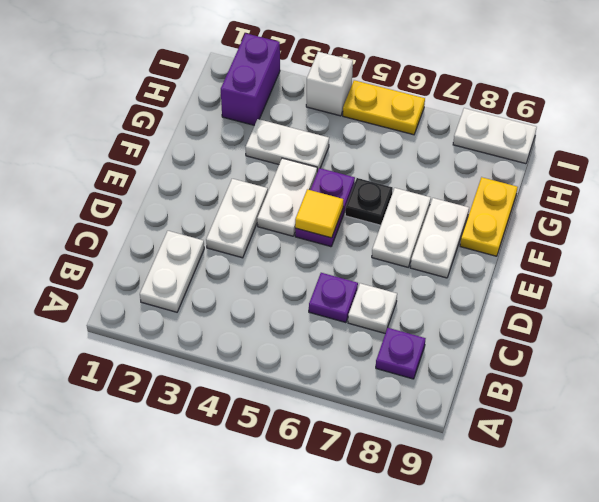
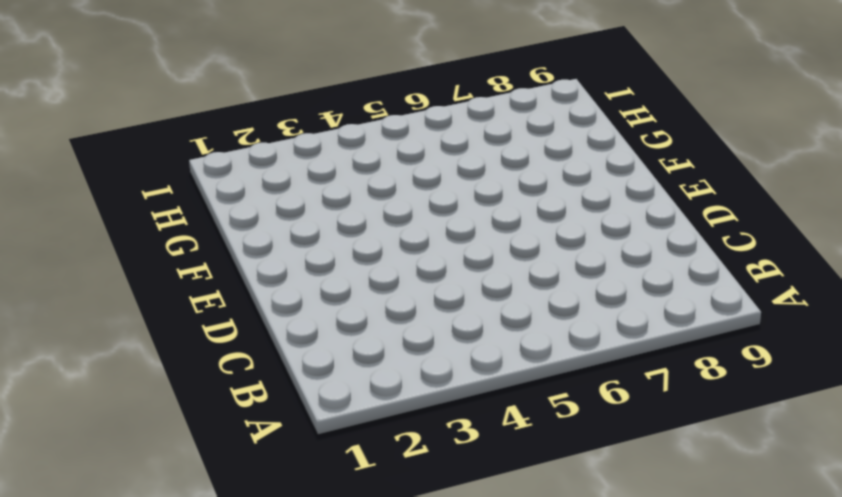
none -> white plate B2:C2 level 1
none -> purple plate B8 level 1
none -> purple plate C6 level 1

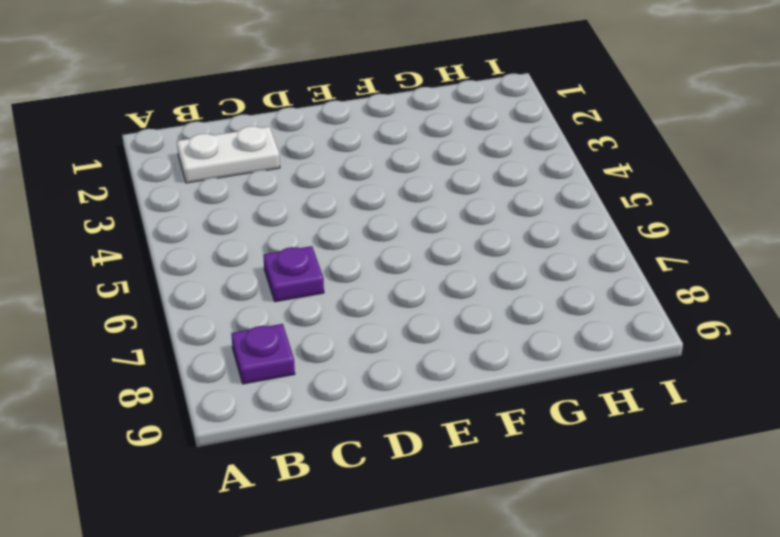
none -> white plate C7 level 1
none -> white plate D3:E3 level 1
none -> white plate E4:F4 level 1

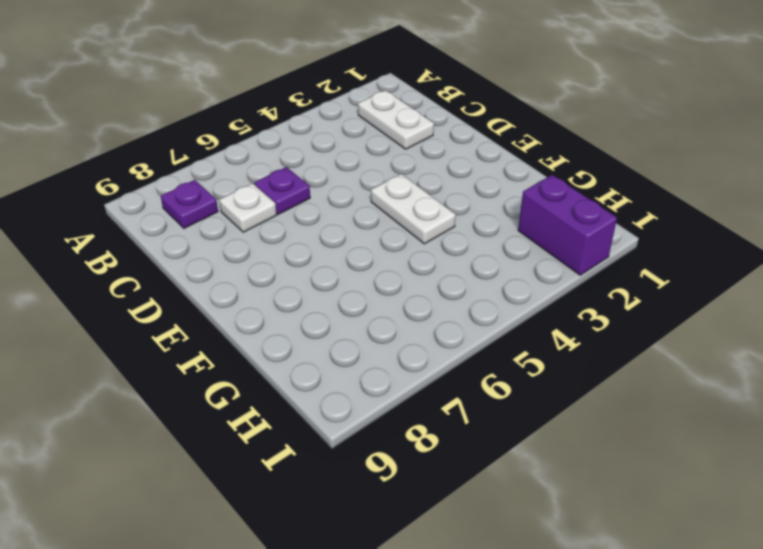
none -> white plate D3:E3 level 1
none -> purple plate E5:F5 level 1
none -> white plate E7:F7 level 1

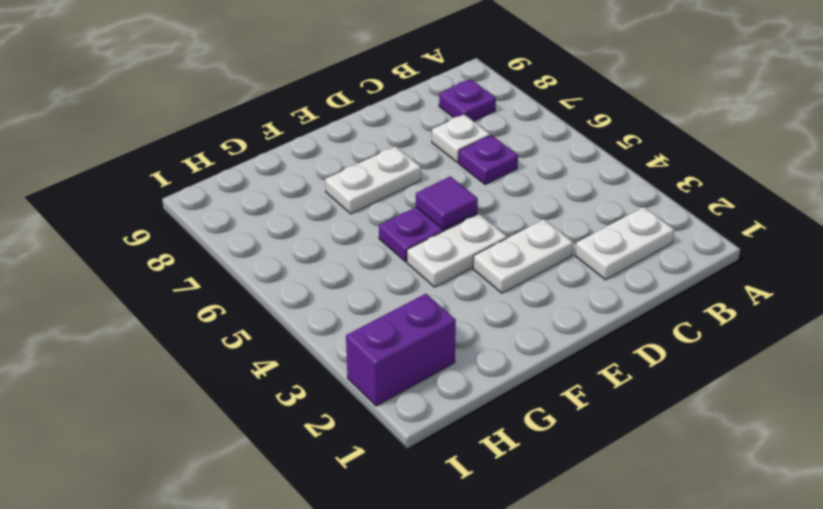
purple tile E5 level 2 -> yellow tile E5 level 2
none -> white plate E8:F8 level 1
none -> black plate F6 level 1
none -> yellow plate F9:G9 level 1

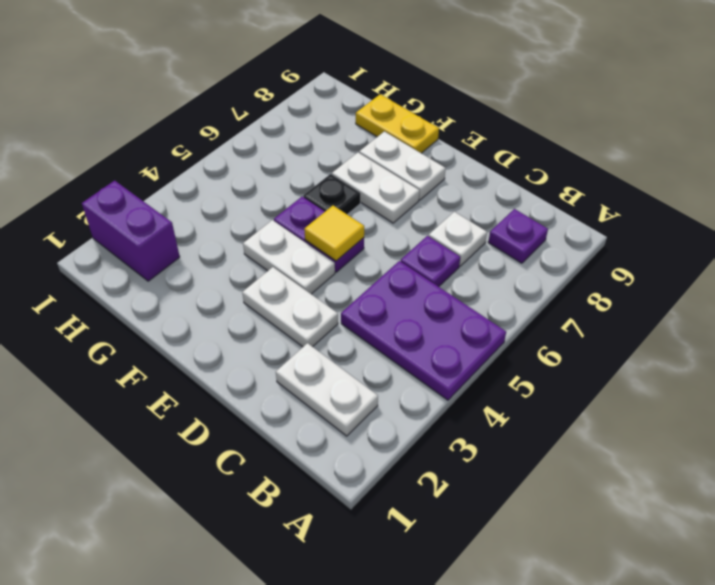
purple plate A4:C5 level 1 -> none
none -> white plate G3:G4 level 1
none -> white brick I4 level 1
none -> yellow plate I5:I6 level 1

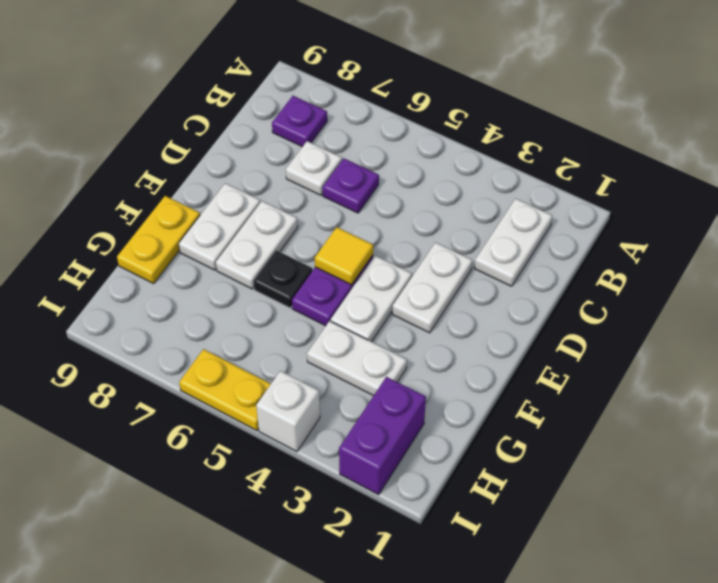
none -> white plate I8:I9 level 1

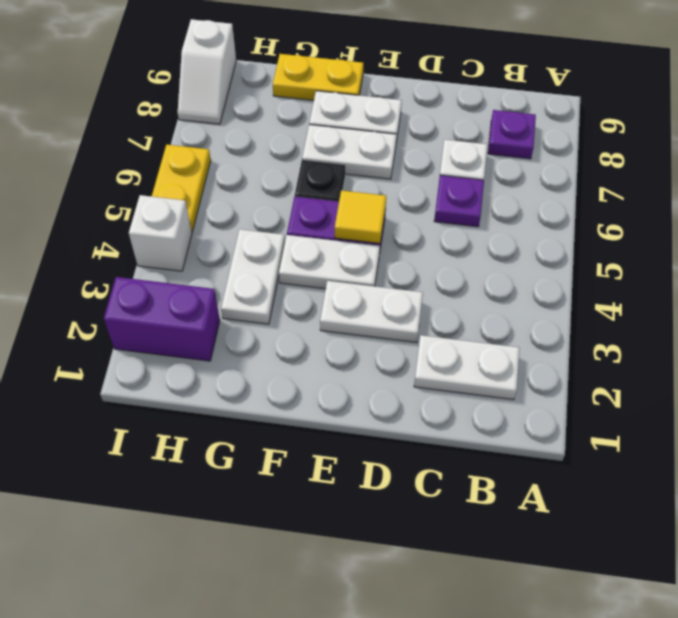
white slope I8:I9 level 1 top 9 -> white plate I8:I9 level 1

